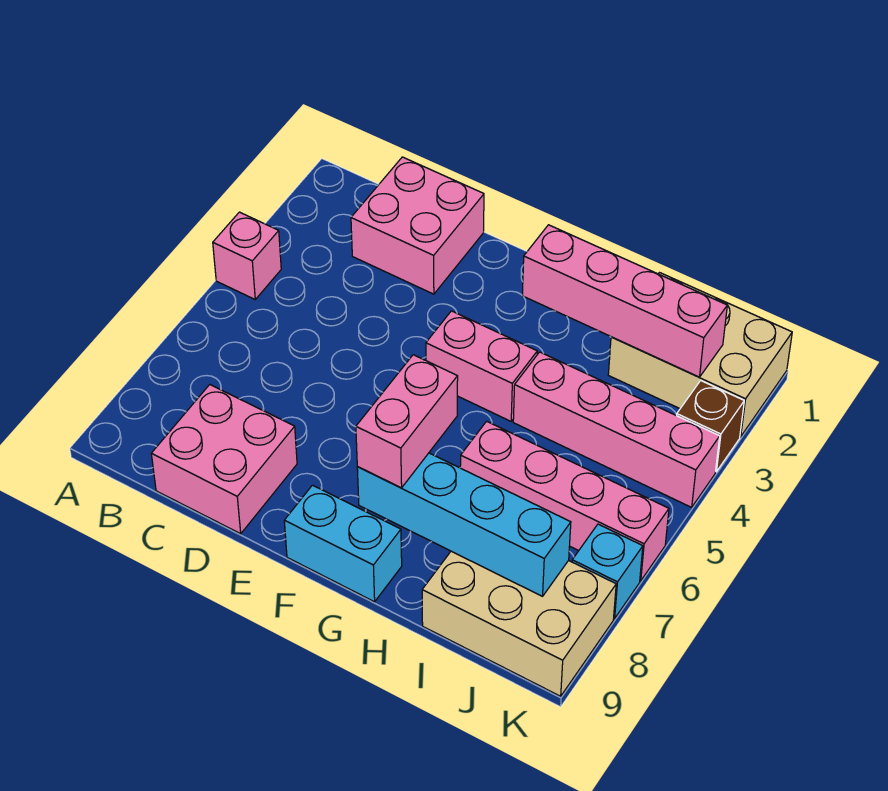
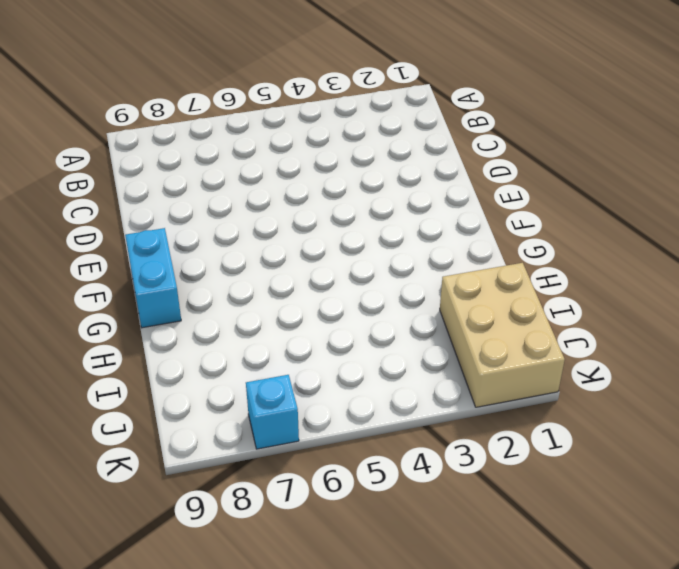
none -> pink brick A4 level 1
none -> pink brick C1:D2 level 1
none -> pink brick C8:D9 level 1

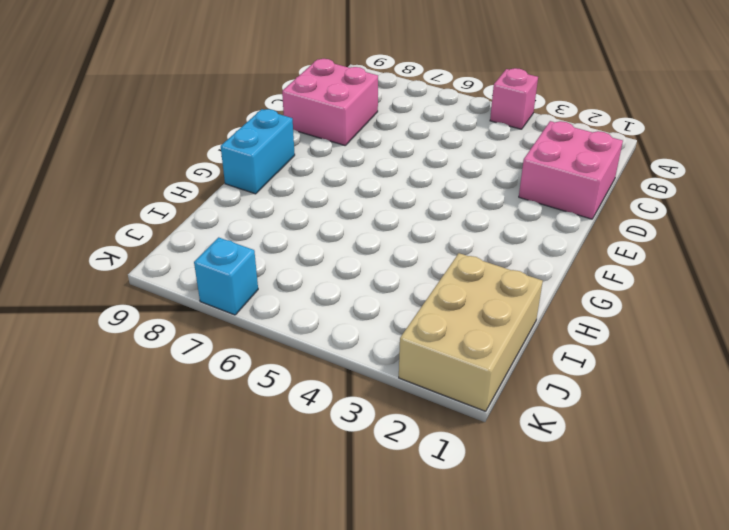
none -> pink brick F4:G4 level 1
none -> pink brick H4:K4 level 1
none -> pink brick H6:K6 level 1

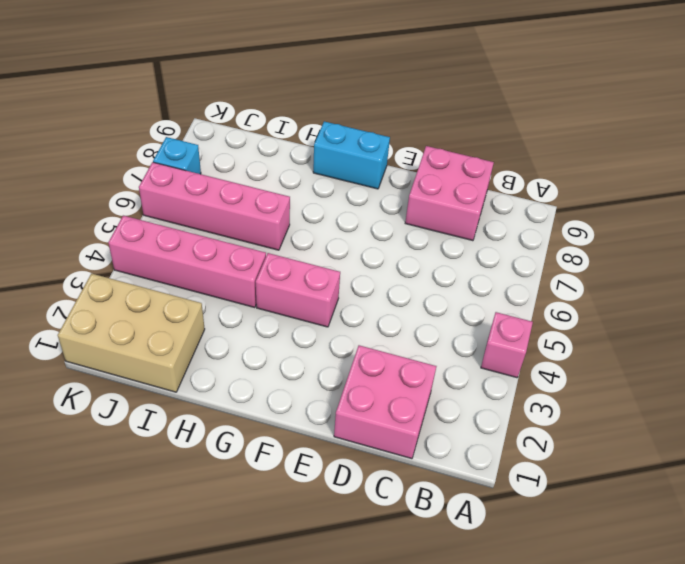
none -> tan brick I8:K9 level 1
none -> brown brick K3 level 1
none -> pink brick G2:J2 level 2

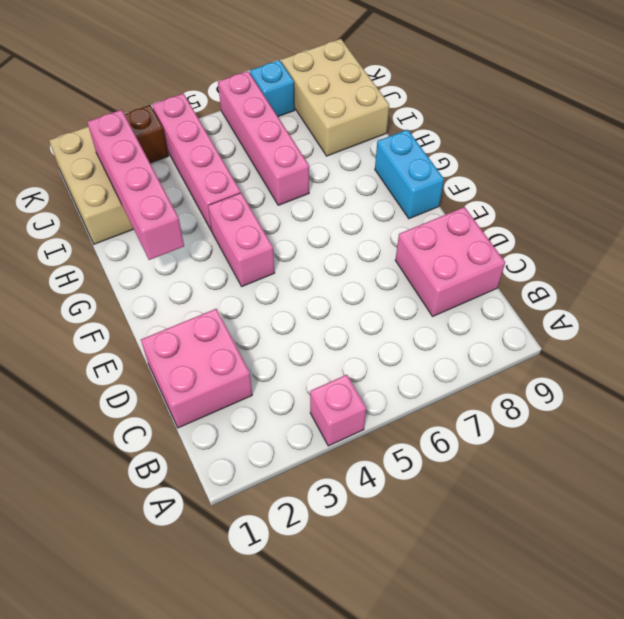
none -> cyan brick G8:J8 level 2
none -> pink brick G7:G8 level 3

